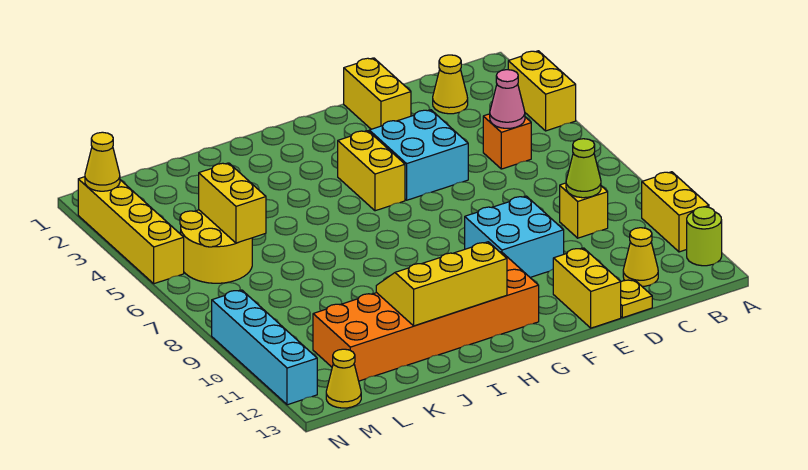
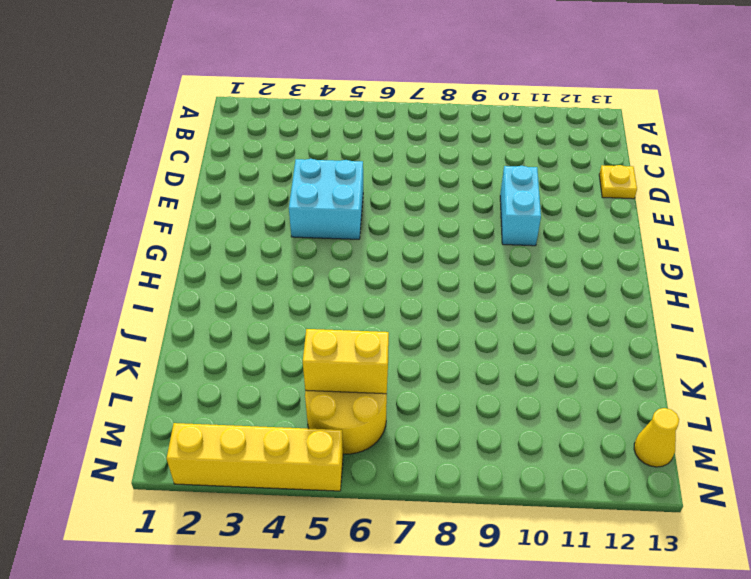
cyan brick E10:F10 level 1 -> cyan brick E9:F10 level 1
none -> yellow brick A3:A4 level 1
none -> yellow brick A10:A11 level 1
none -> lime round brick A12 level 1

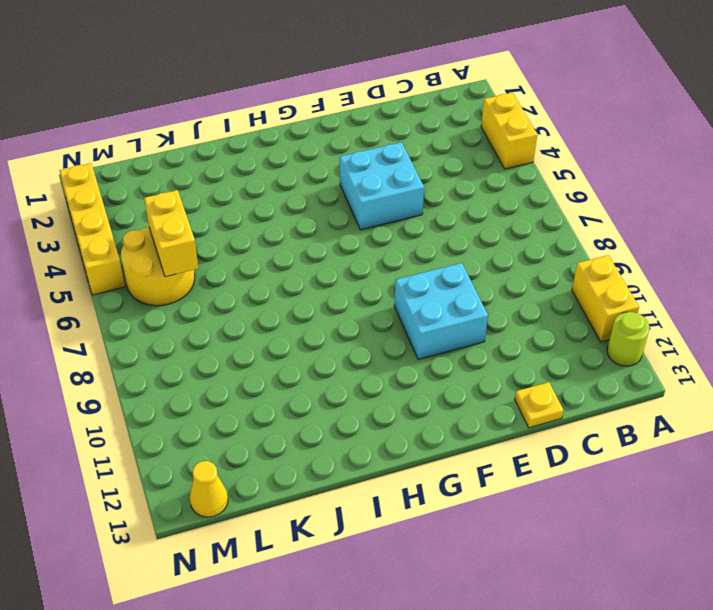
none -> yellow cone C2 level 1
none -> orange brick C5 level 1
none -> yellow brick C9 level 1

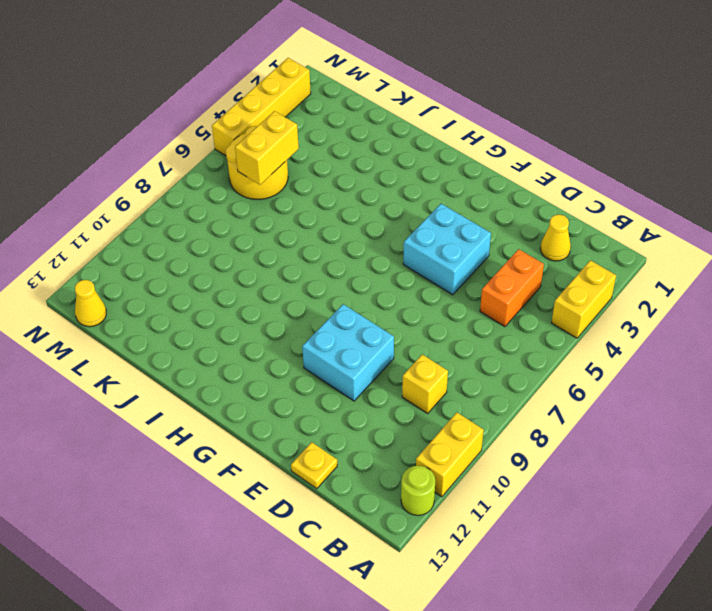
orange brick C4:C5 level 1 -> orange brick C5 level 1
none -> yellow cone C12 level 1
none -> yellow brick E1:E2 level 1
none -> yellow brick E12:E13 level 1

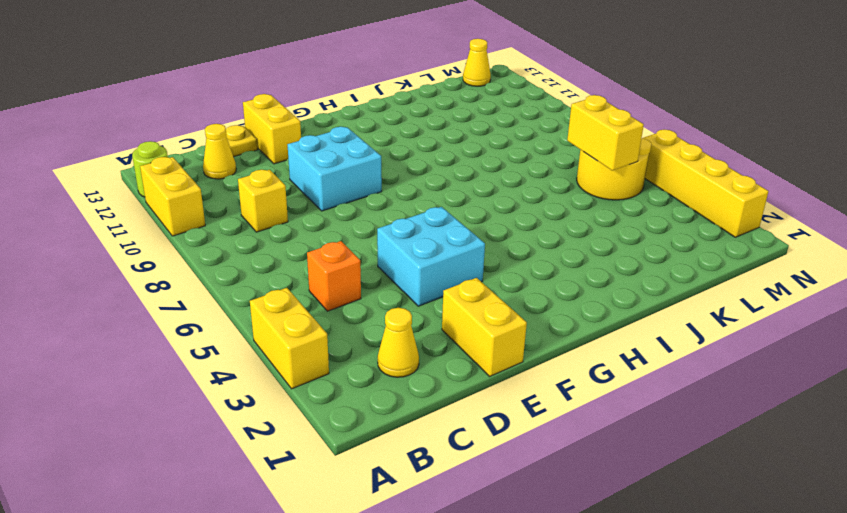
none -> yellow brick G4:G5 level 1
none -> orange brick G11:L12 level 1
none -> cyan brick N9:N12 level 1

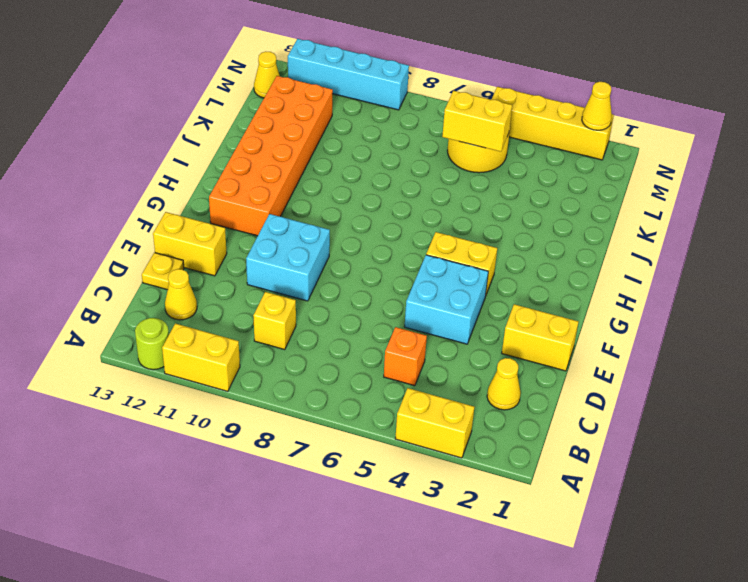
none -> pink cone C5 level 2
none -> lime cone C9 level 2
none -> yellow slope H11:J12 level 2 top 12

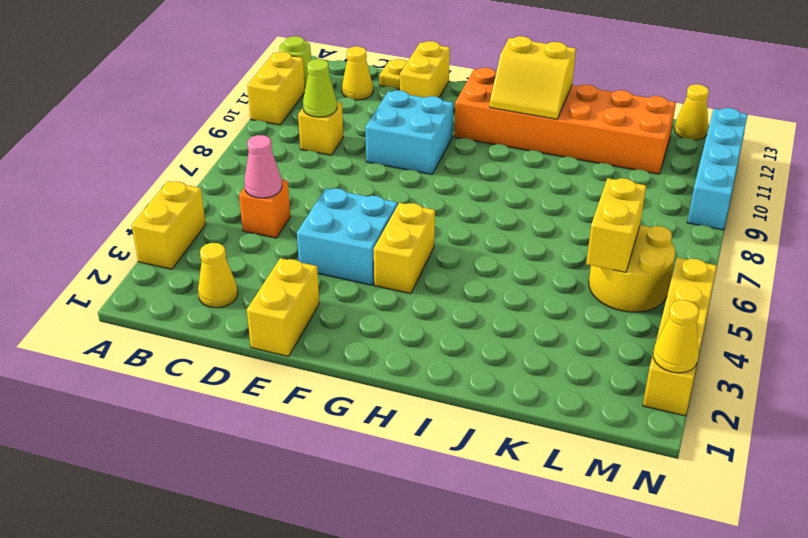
yellow slope H11:I12 level 2 top 12 -> yellow slope H11:J12 level 2 top 12

